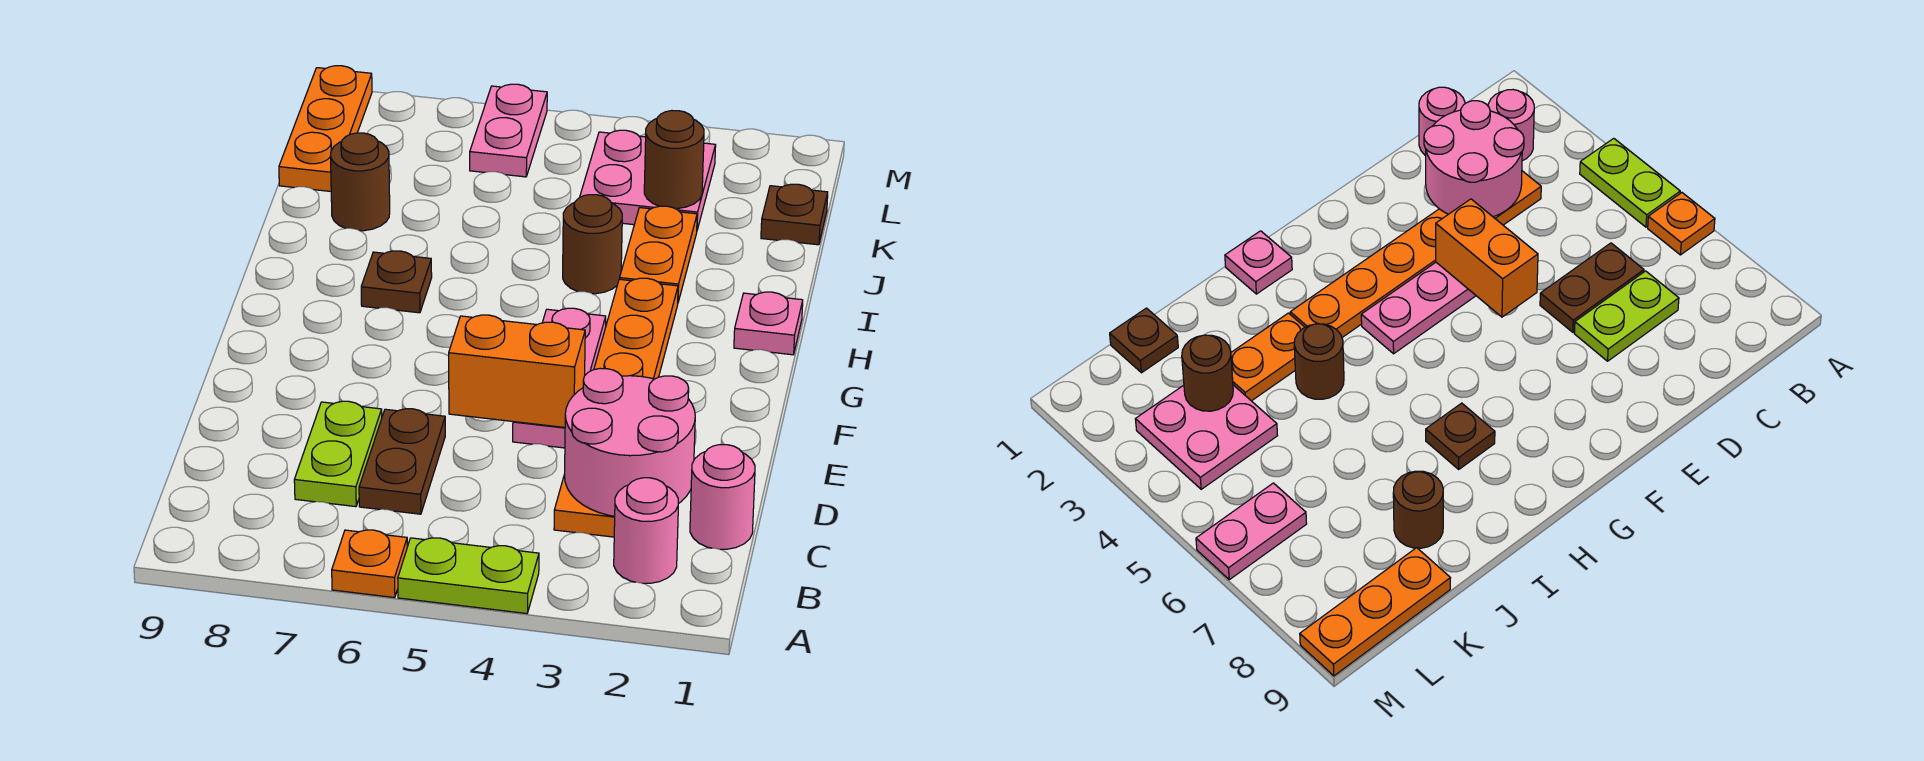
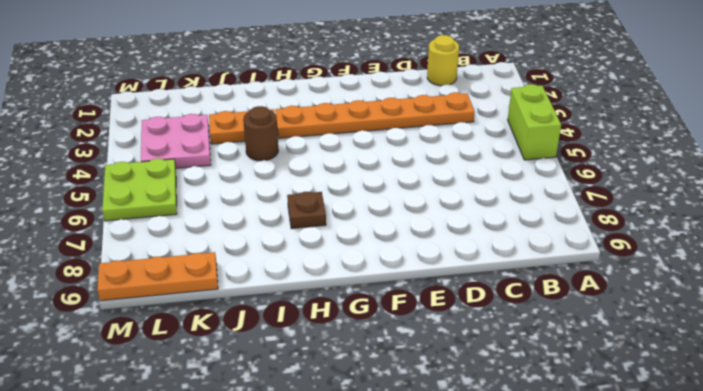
lime brick A4:A5 level 1 -> lime plate A4:A5 level 1
yellow round brick C1 level 1 -> pink round brick C1 level 1
lime plate L5:M6 level 1 -> pink plate L6:M6 level 1
none -> orange plate A6 level 1
none -> pink round brick B2 level 1
none -> brown plate C6:D6 level 1

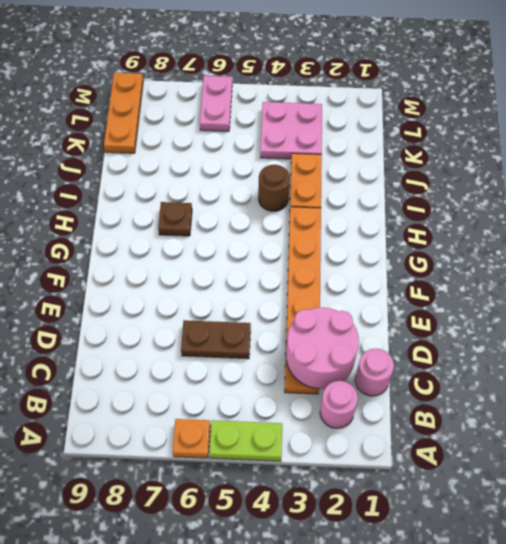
brown plate D5:D6 level 1 -> brown plate C6:D6 level 1
none -> lime plate C7:D7 level 1
none -> pink plate E4:G4 level 1
none -> pink plate H1 level 1

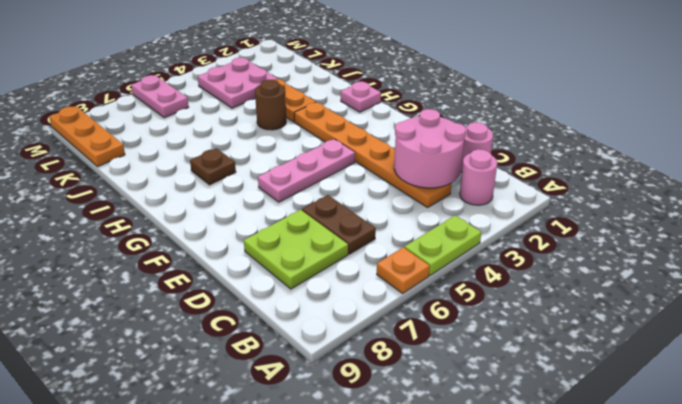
lime plate C7:D8 level 1 -> lime plate C7:D7 level 1
pink plate F4:F6 level 1 -> pink plate E4:G4 level 1
none -> brown round brick J8 level 1
none -> brown plate K1 level 1
none -> orange brick E4:E5 level 2

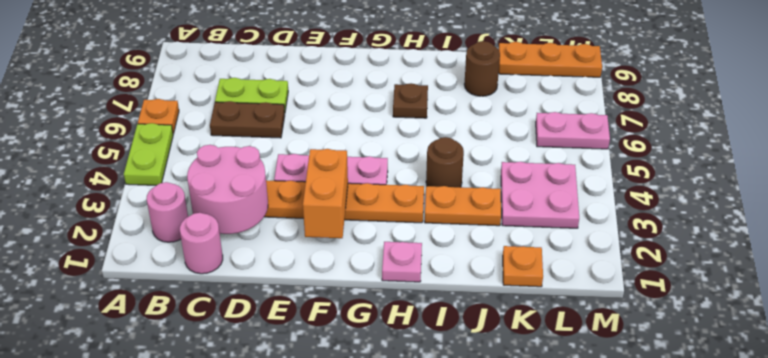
orange brick F2:F3 level 2 -> orange brick E4:E5 level 2
orange plate K1 level 1 -> brown plate K1 level 1
none -> brown round brick K3 level 2

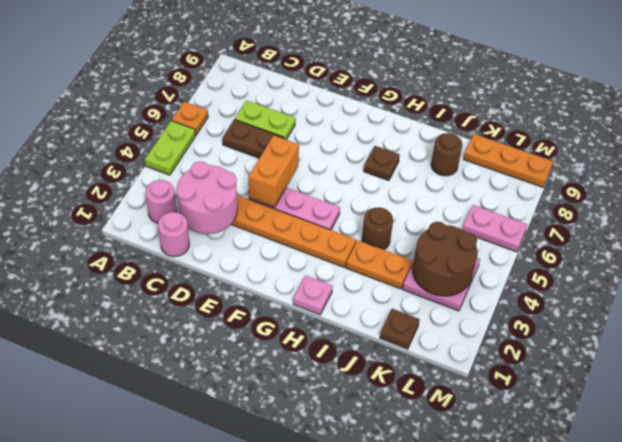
brown round brick K3:L4 level 2 -> brown round brick K3 level 2

